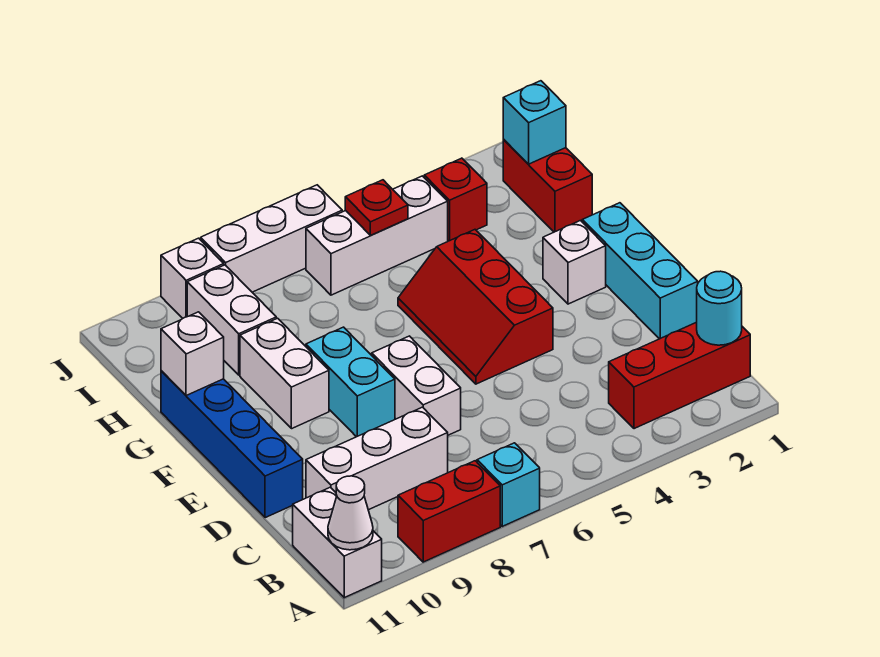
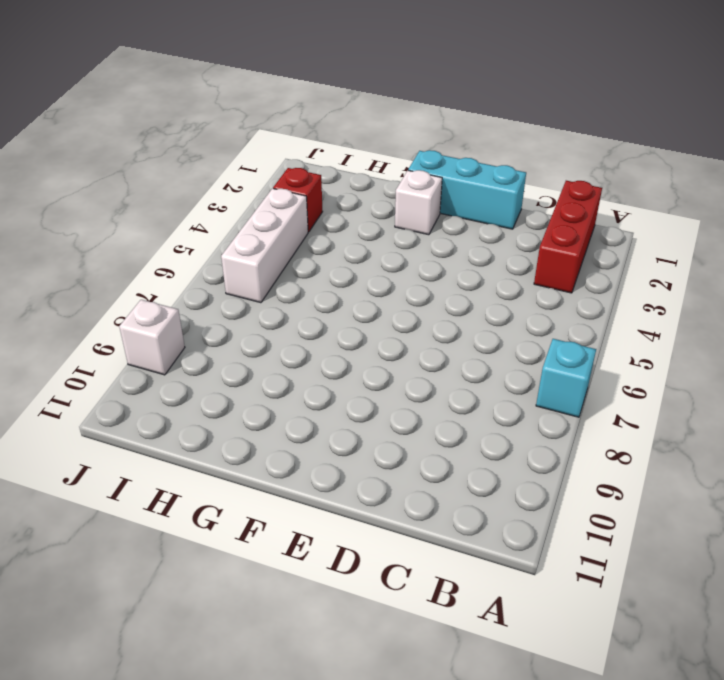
none -> red brick A8:A9 level 1
none -> white brick A11:B11 level 1
none -> white brick C8:C10 level 1

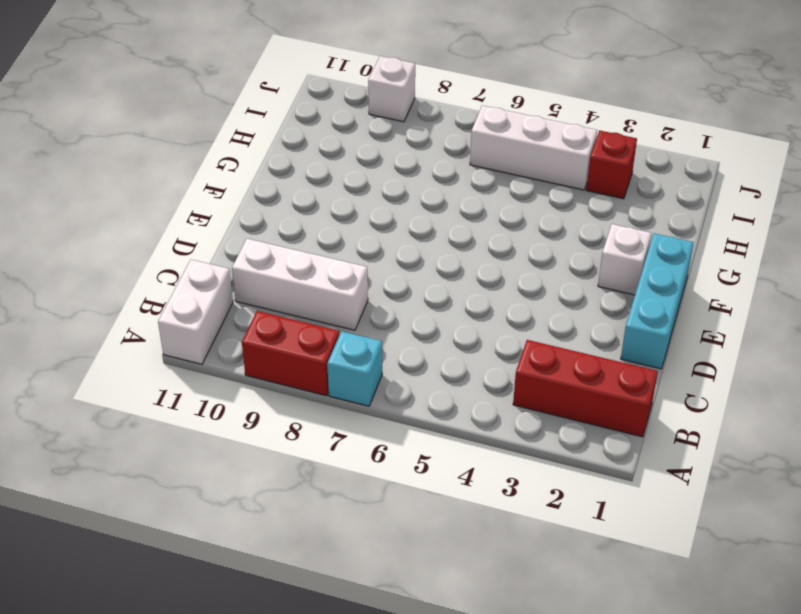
none -> white brick D7:E7 level 1
none -> blue brick D11:G11 level 1
none -> red slope E4:G5 level 1 top 4

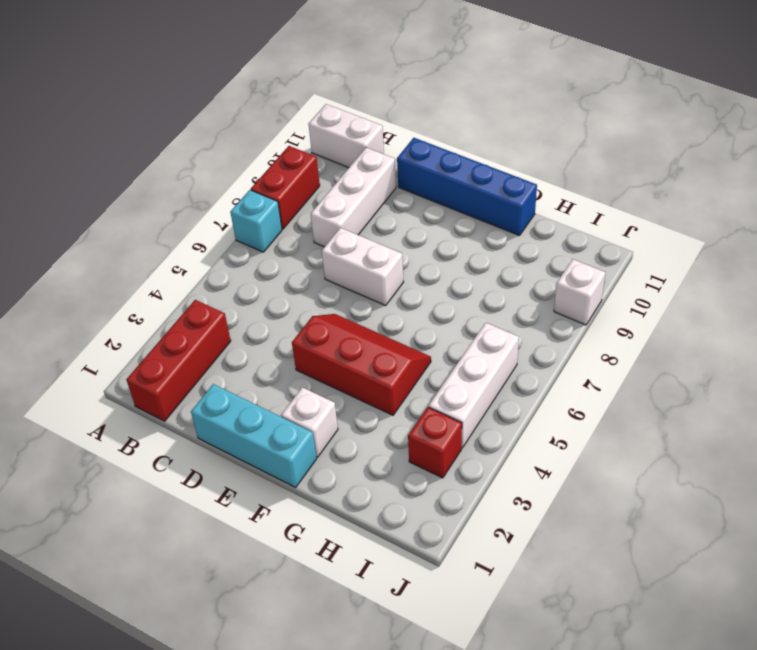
none -> cyan brick E8:F8 level 1
none -> white brick F9:G9 level 1
none -> red brick H1:I1 level 1

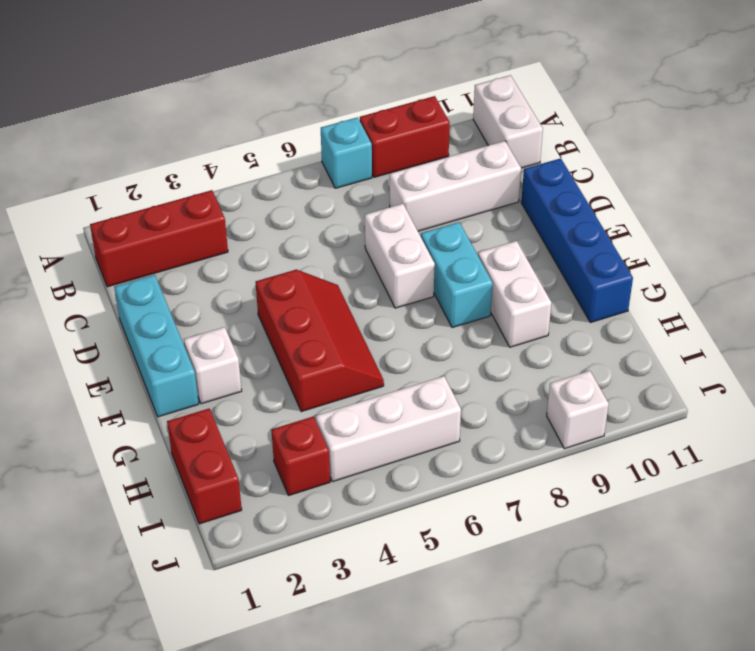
none -> white brick H9:I9 level 1
none -> white brick J6:J8 level 1
none -> white cone A11 level 2

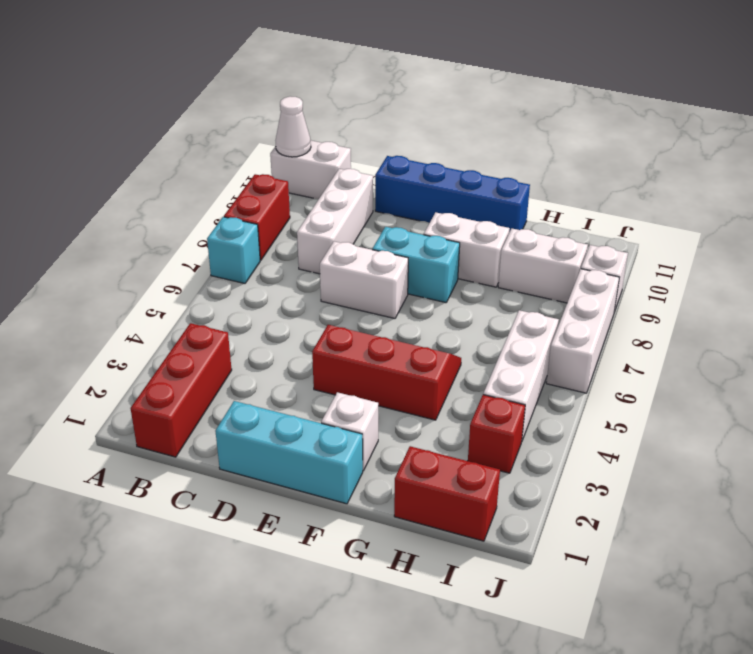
none -> cyan round brick B1 level 2
none -> white brick G11 level 2
none -> cyan brick I1 level 2

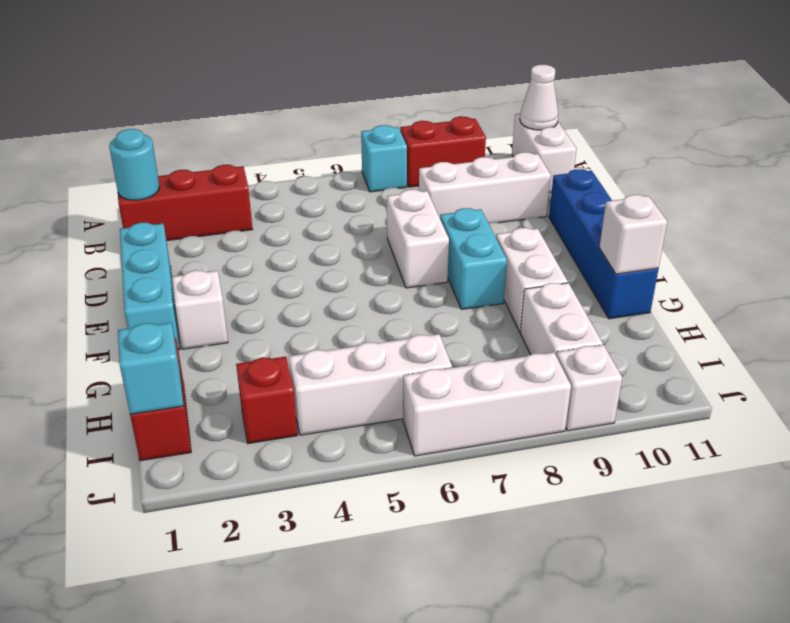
none -> red slope E4:G5 level 1 top 4
none -> red plate I5 level 2

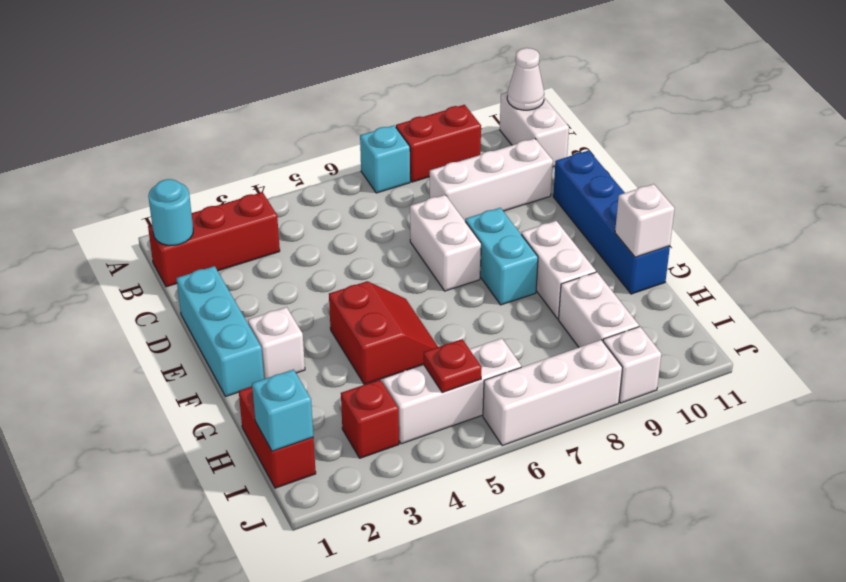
red slope F4:G5 level 1 top 4 -> red slope E4:G5 level 1 top 4

